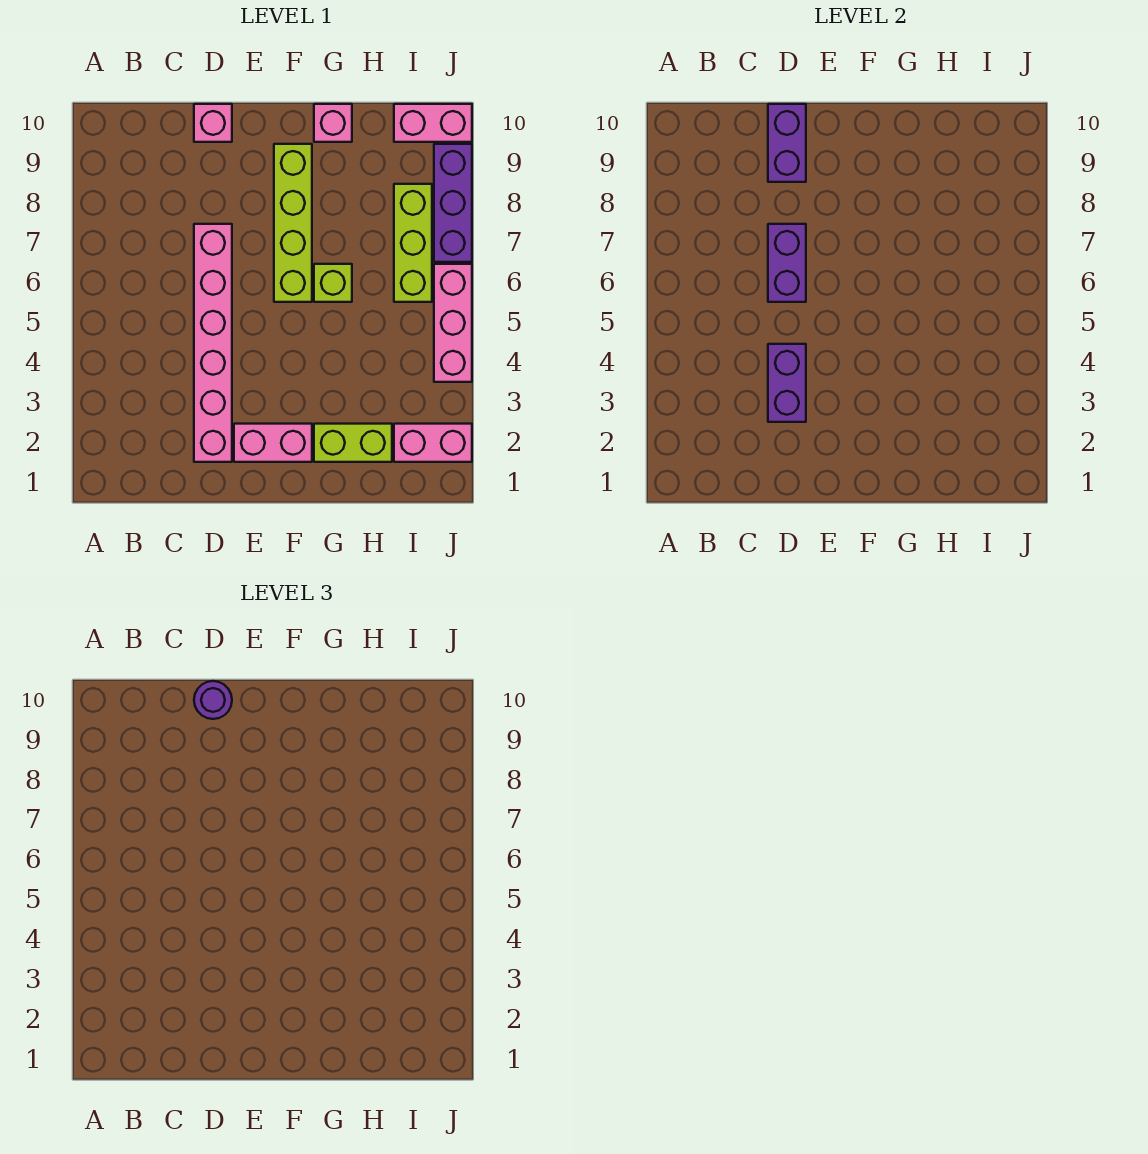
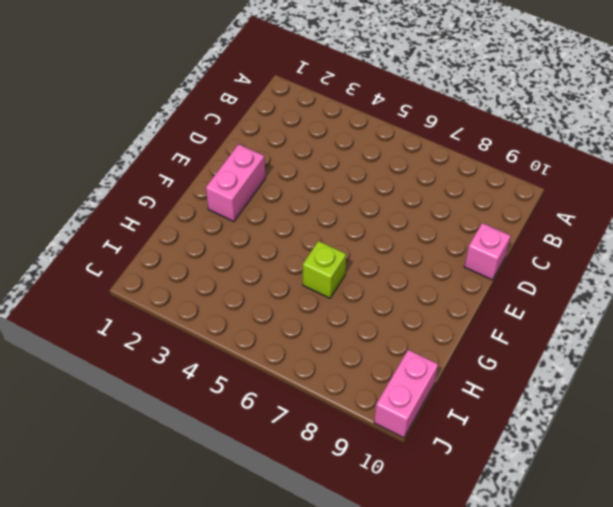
none -> pink brick D2:D7 level 1
none -> lime brick F6:F9 level 1
none -> lime brick G2:H2 level 1

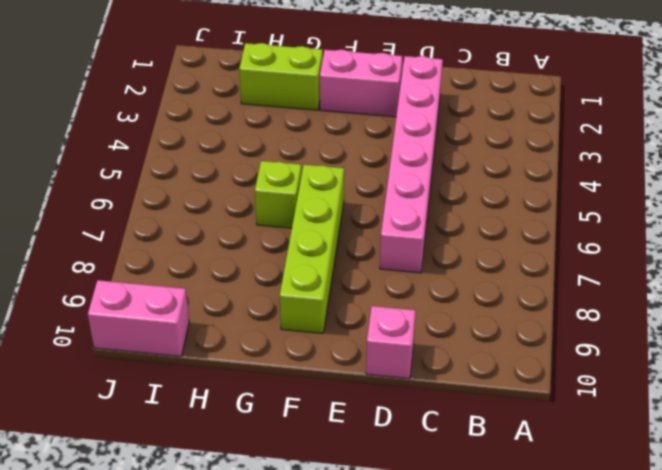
none -> pink brick G10 level 1
none -> pink brick I2:J2 level 1
none -> lime brick I6:I8 level 1

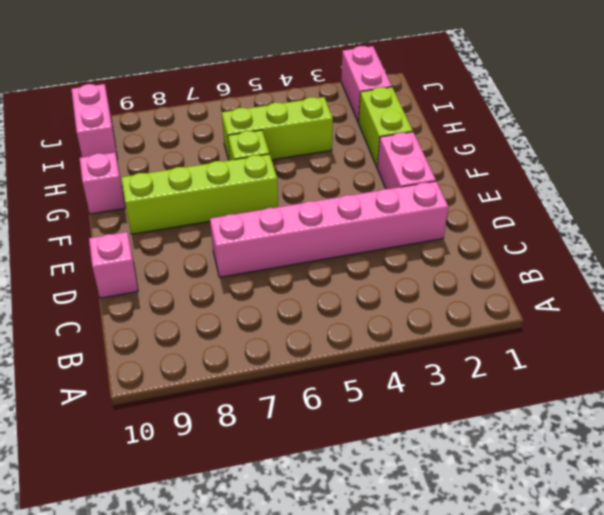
lime brick H4:H6 level 1 -> lime brick I6:I8 level 1
none -> pink brick J4:J6 level 1
none -> purple brick J7:J9 level 1
none -> purple brick D3:D4 level 2

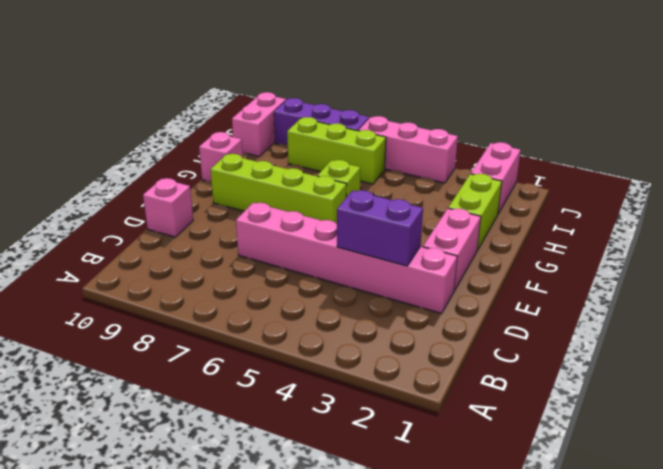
none -> purple brick D6:D7 level 2
none -> purple brick D9:D10 level 2
none -> purple round brick D10 level 3

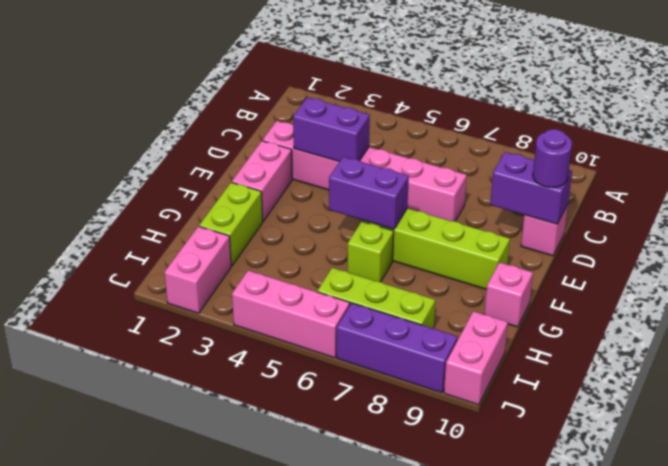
purple brick F5:F6 level 2 -> purple brick D6:D7 level 2

